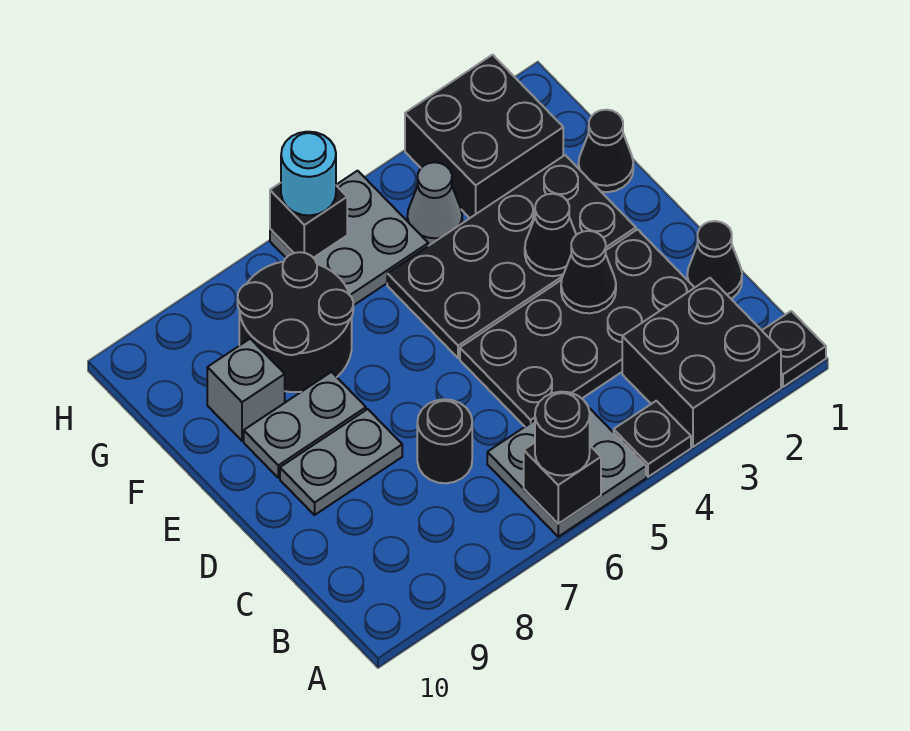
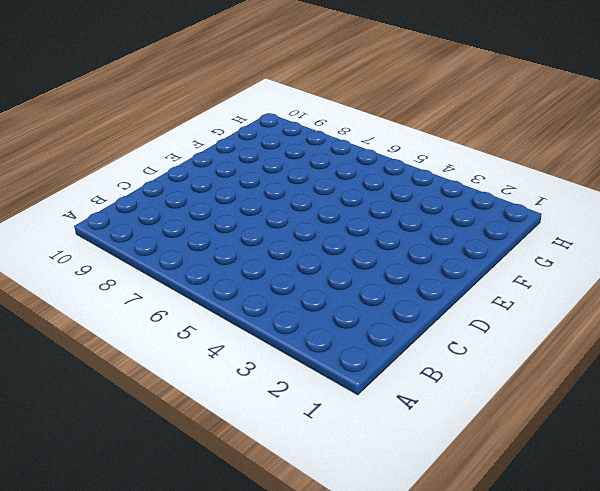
none -> black plate A1 level 1
none -> black brick A2:B3 level 1
none -> black plate A4 level 1

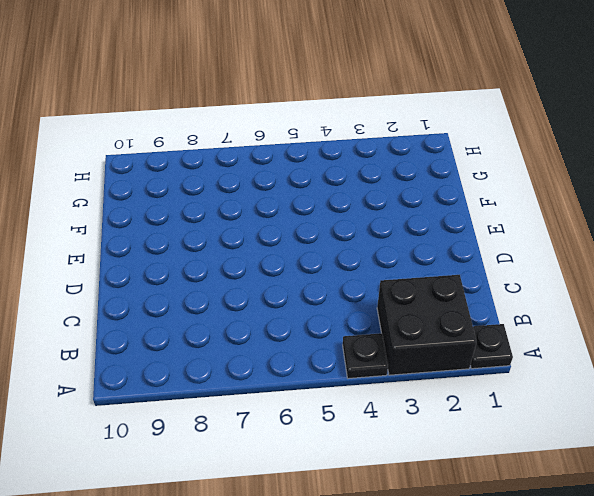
none -> grey plate A5:B6 level 1
none -> black cone C1 level 1
none -> black plate C2:D5 level 1

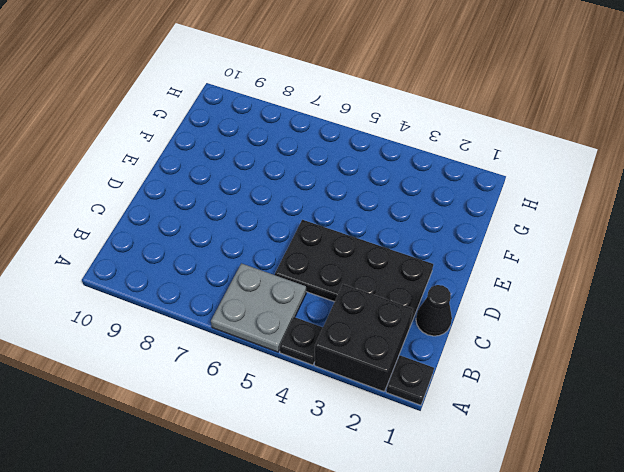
none -> black round brick C7 level 1
none -> grey plate D8:D9 level 1
none -> black plate E2:F5 level 1

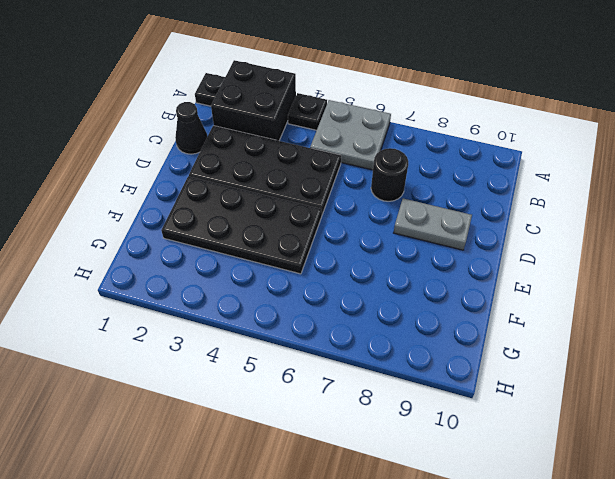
none -> grey plate E8:E9 level 1
none -> black cone F1 level 1
none -> black round brick F7:G8 level 1

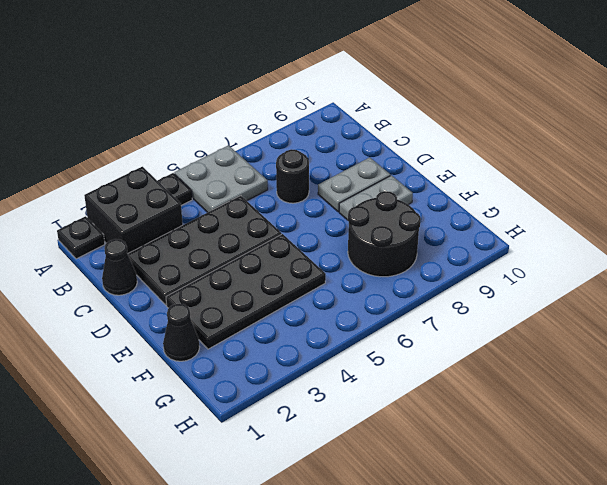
none -> grey brick F9 level 1
none -> black brick G2:H3 level 1
none -> grey cone G4 level 1

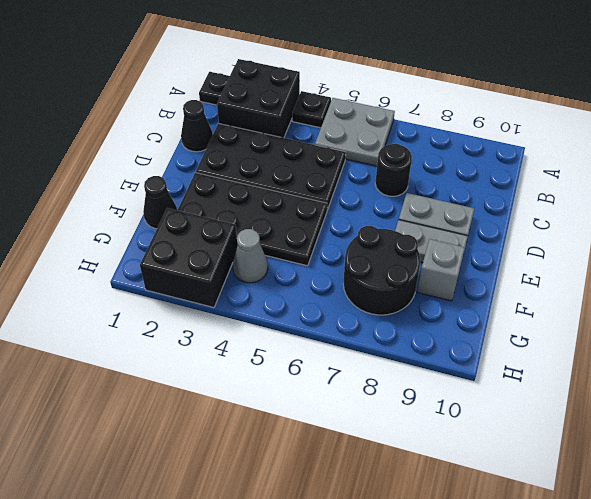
none -> grey plate G5:H6 level 1
none -> black brick A6 level 2
none -> black cone D3 level 2

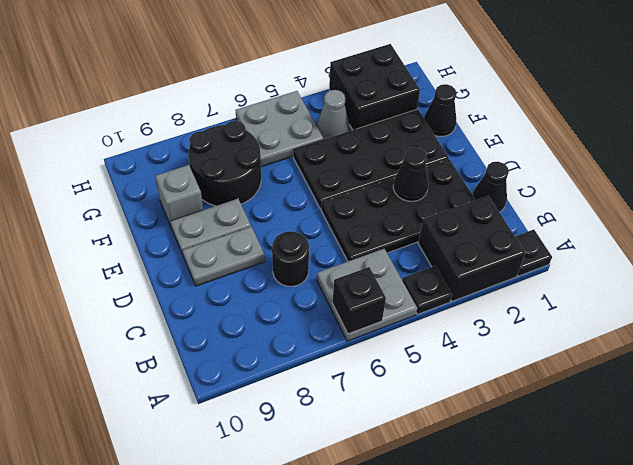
none -> black cone E3 level 2
none -> black brick H6 level 2
none -> black round brick A6 level 3

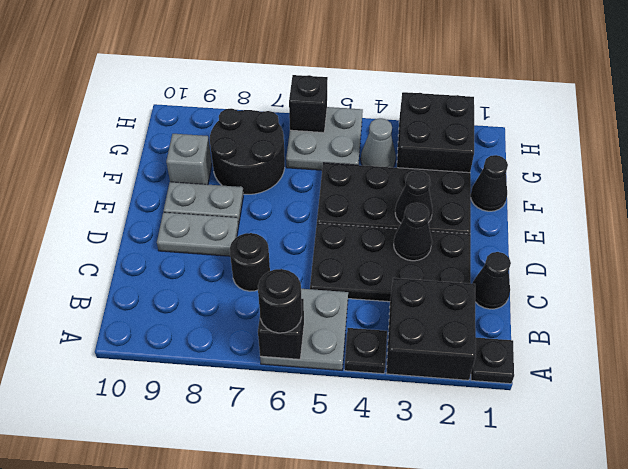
none -> cyan round brick H6 level 3

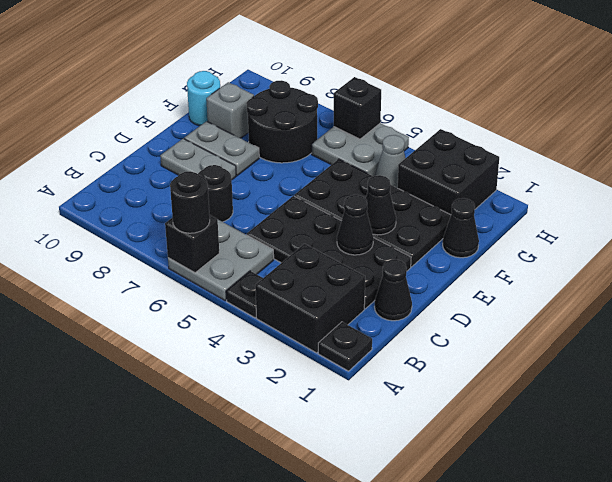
cyan round brick F10 level 1 -> cyan round brick H6 level 3

